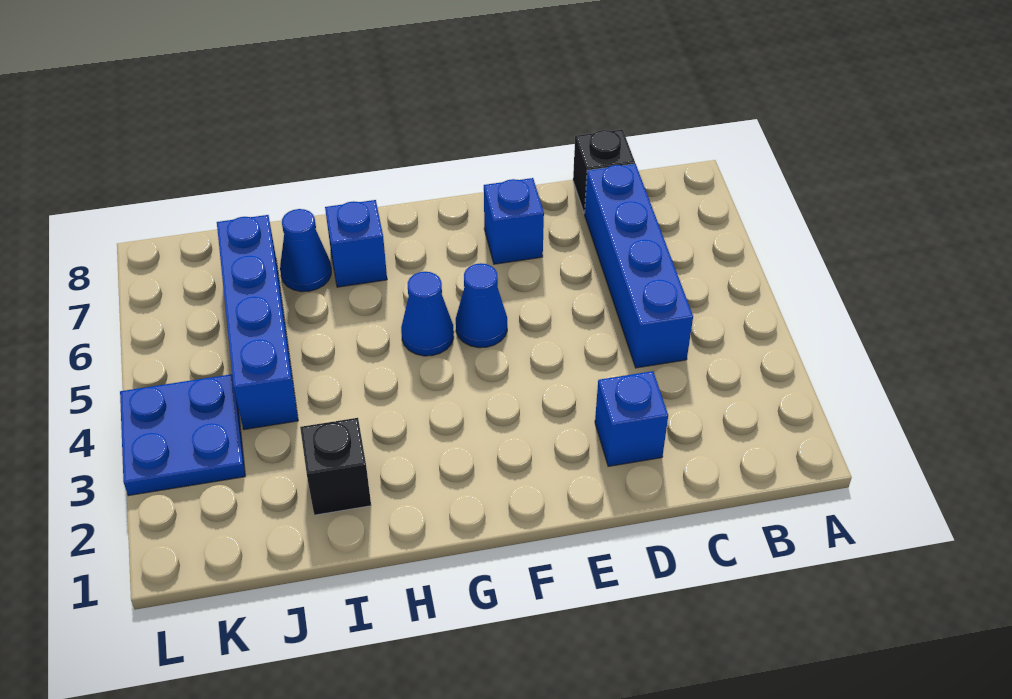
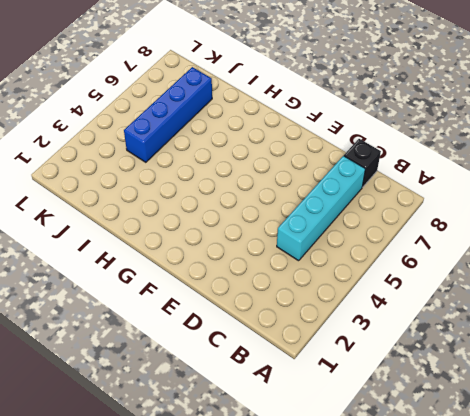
cyan brick C4:C7 level 1 -> blue brick C4:C7 level 1
none -> blue brick D2 level 1
none -> blue brick E7 level 1

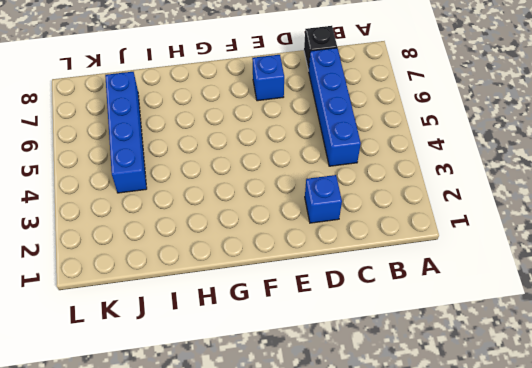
none -> blue cone F5 level 1
none -> blue cone G5 level 1

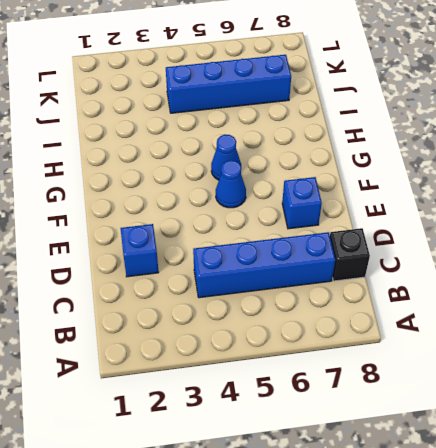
none -> blue brick H7 level 1
none -> black brick I2 level 1

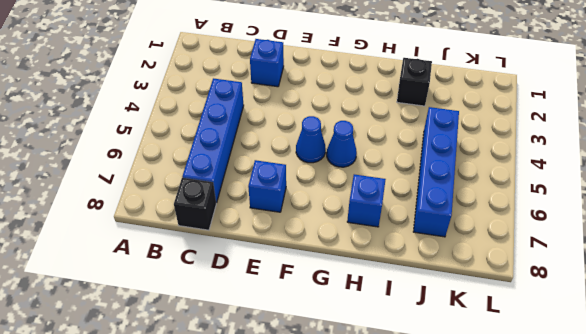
none -> blue cone I7 level 1
none -> blue plate K3:L4 level 1

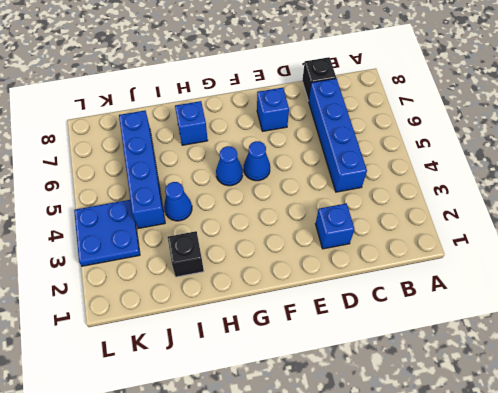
blue cone I4 level 1 -> blue cone I7 level 1

